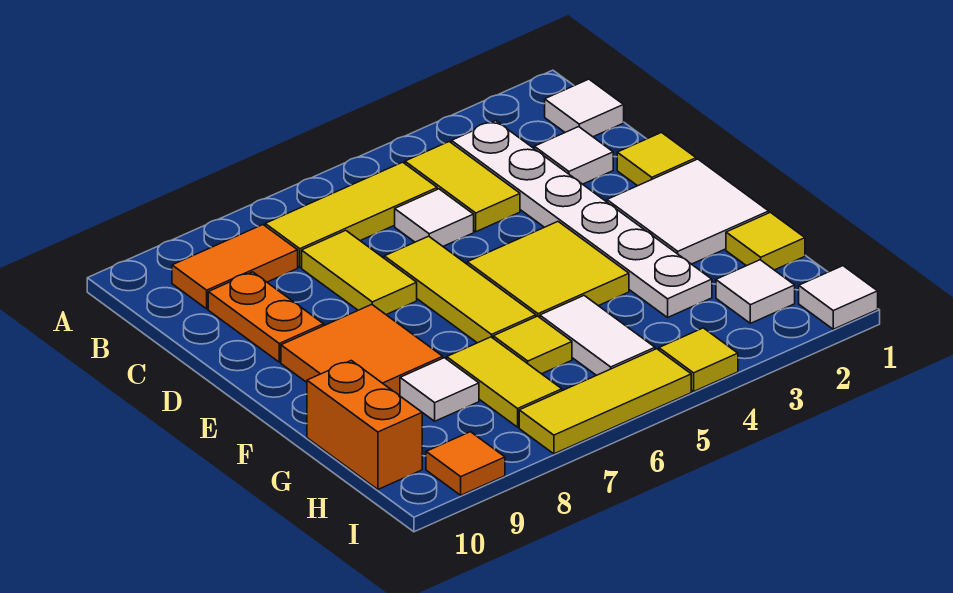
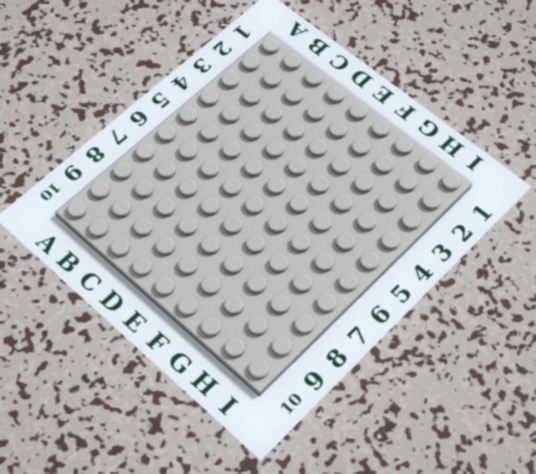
none -> white tile B1 level 1
none -> white plate B3:G3 level 1
none -> yellow tile B4:C4 level 1

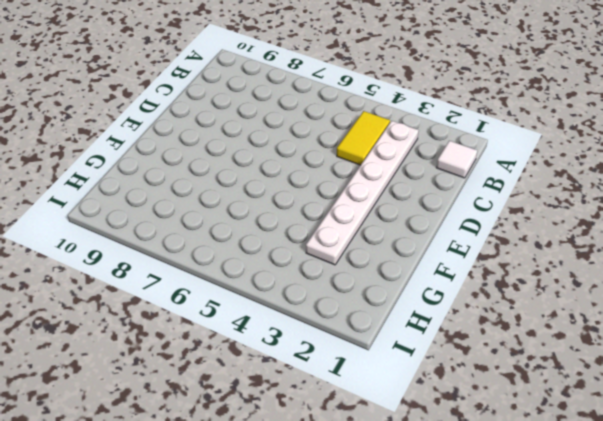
none -> yellow tile B5:B7 level 1
none -> orange tile B8:B9 level 1
none -> white tile C2 level 1

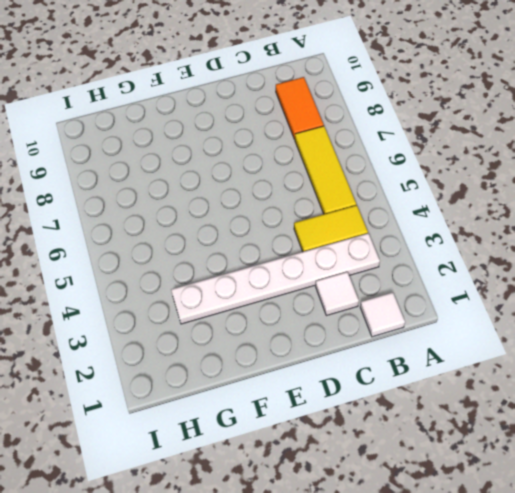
none -> white tile C5 level 1
none -> yellow tile C7:D7 level 1
none -> orange plate C9:D9 level 1

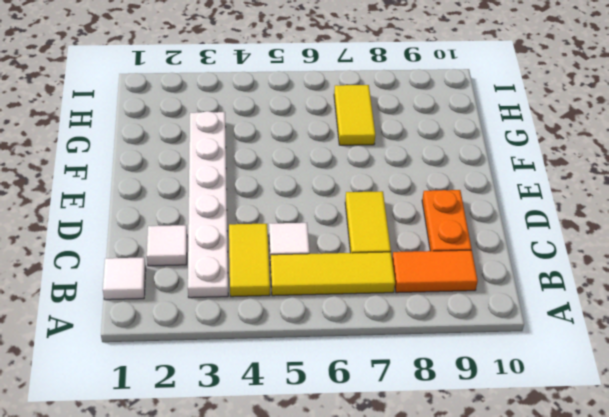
none -> yellow tile D1 level 1
none -> yellow tile D6:F6 level 1
none -> white tile E1:F2 level 1

